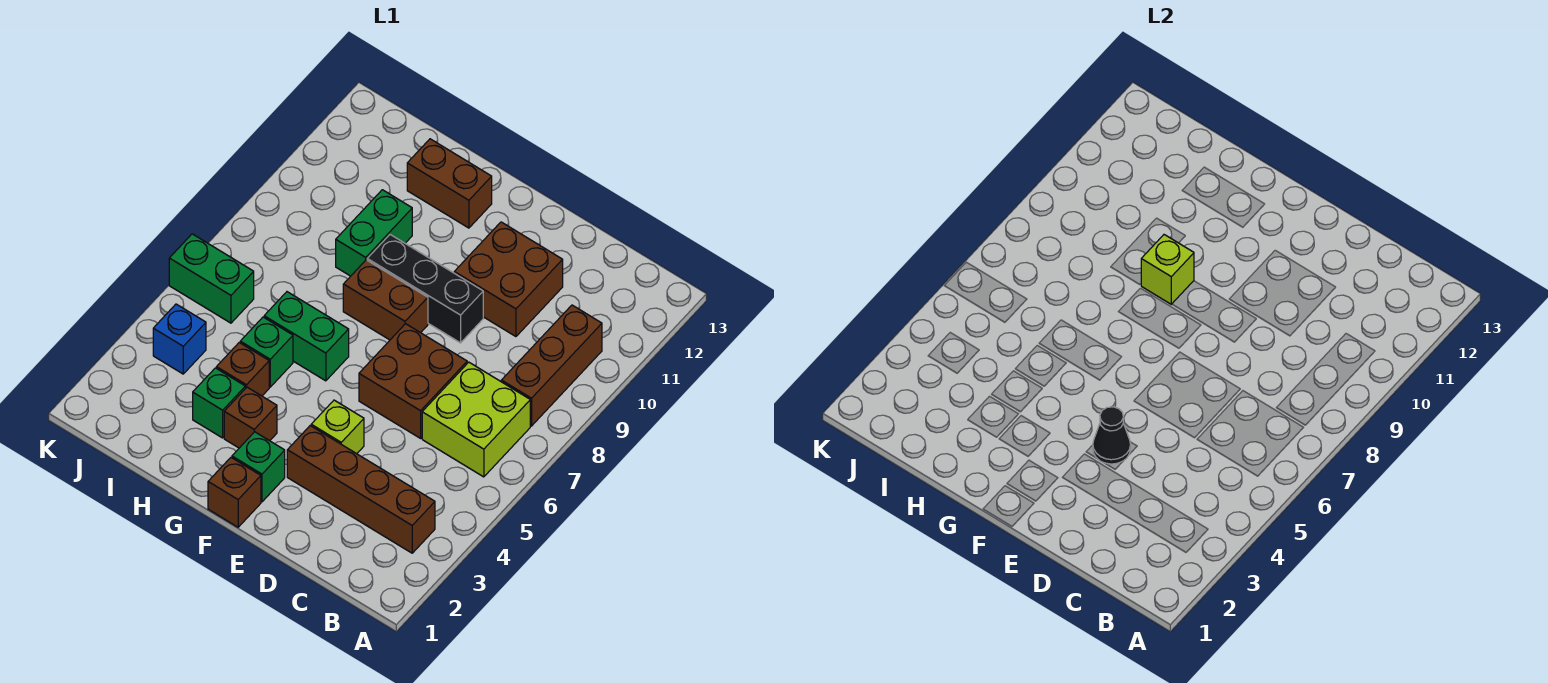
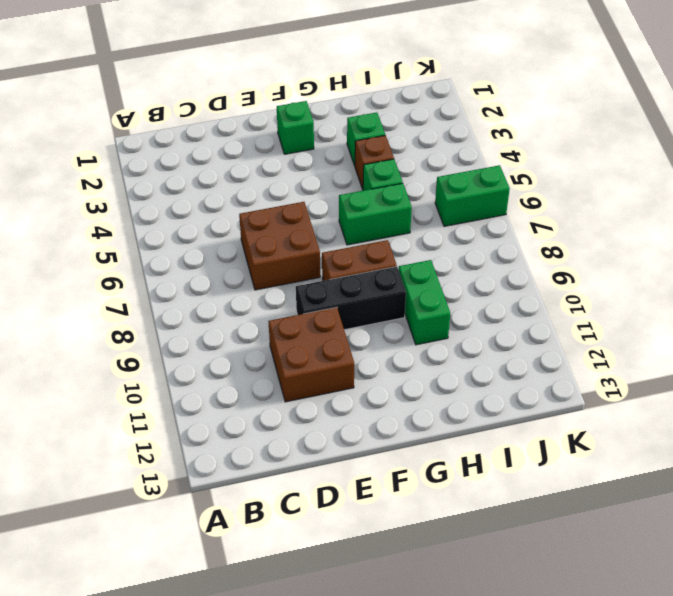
none -> brown brick B3:E3 level 1
none -> lime brick B6:C7 level 1
none -> brown brick B8:B10 level 1

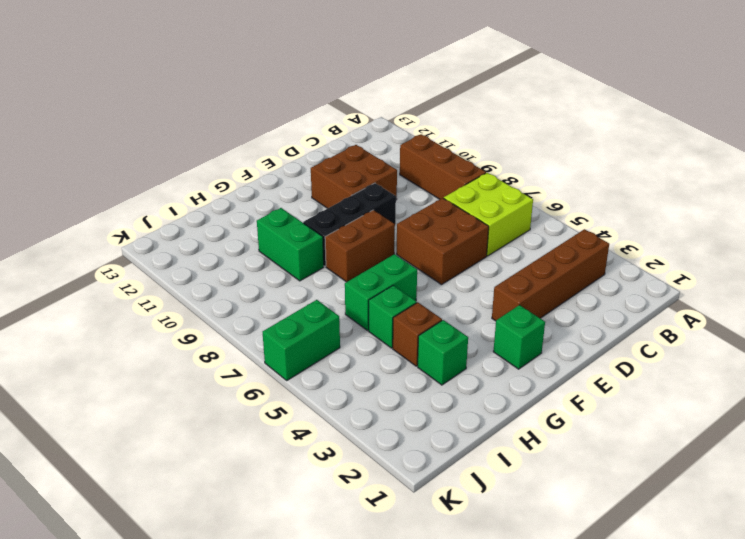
none -> lime brick E4 level 1
none -> brown brick F1 level 1
none -> brown brick G3 level 1

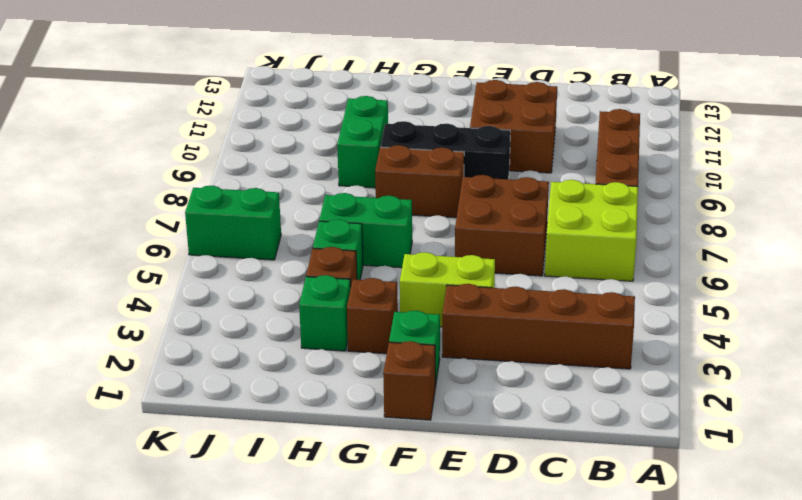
lime brick E4:F4 level 1 -> lime brick E4 level 1
none -> brown brick G12:H12 level 1
none -> blue brick J4 level 1
none -> black cone E4 level 2

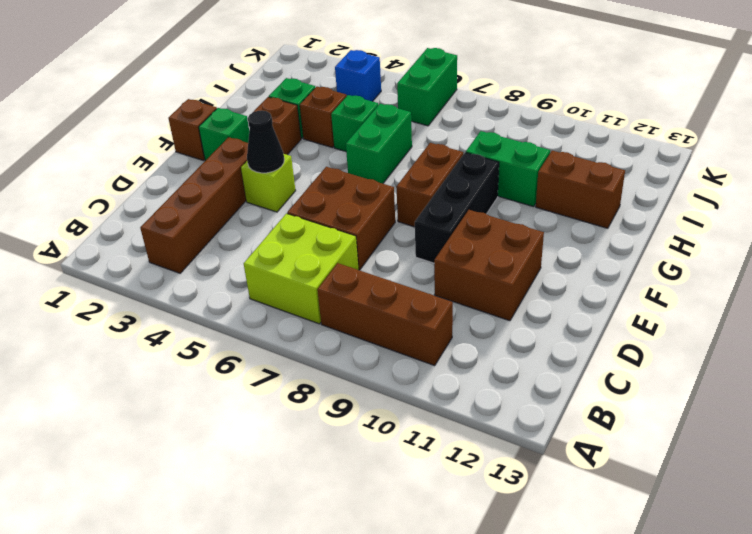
brown brick H11:H12 level 1 -> brown brick G12:H12 level 1
none -> lime brick G9 level 2

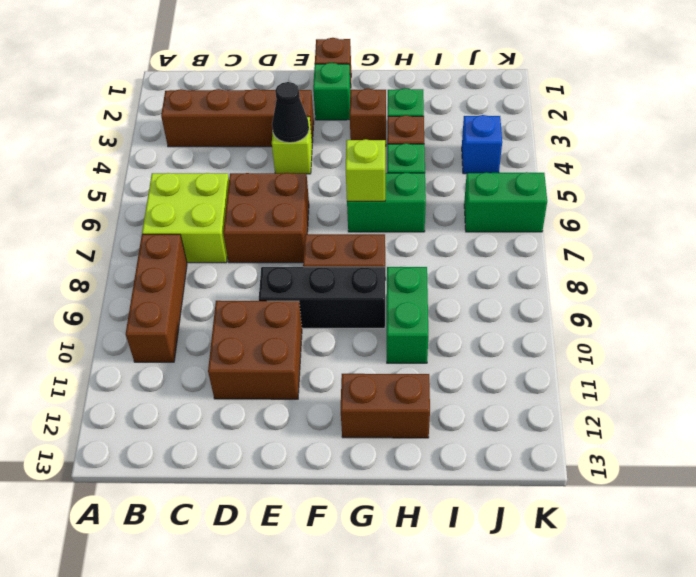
lime brick G6 level 2 -> lime brick G9 level 2

